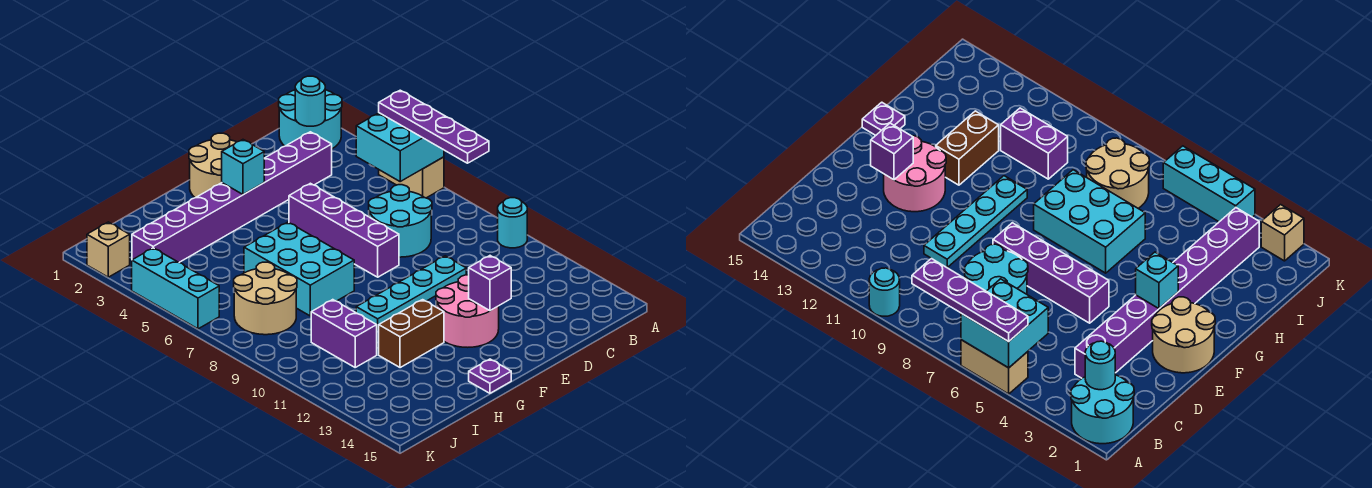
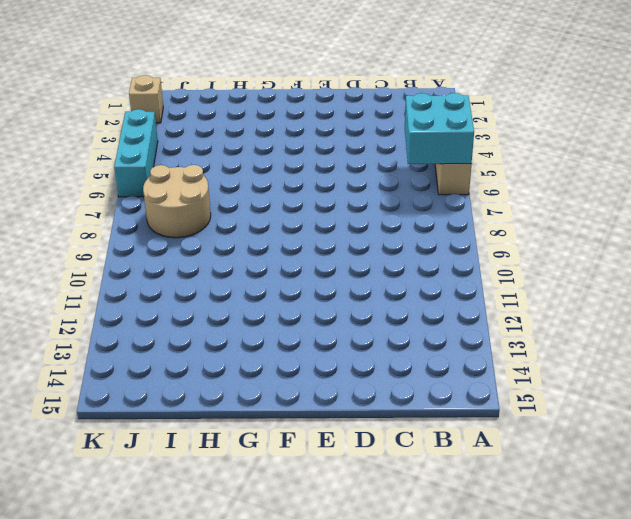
none -> cyan round brick A1:B2 level 1
none -> cyan round brick A10 level 1
none -> purple brick C3:J3 level 1

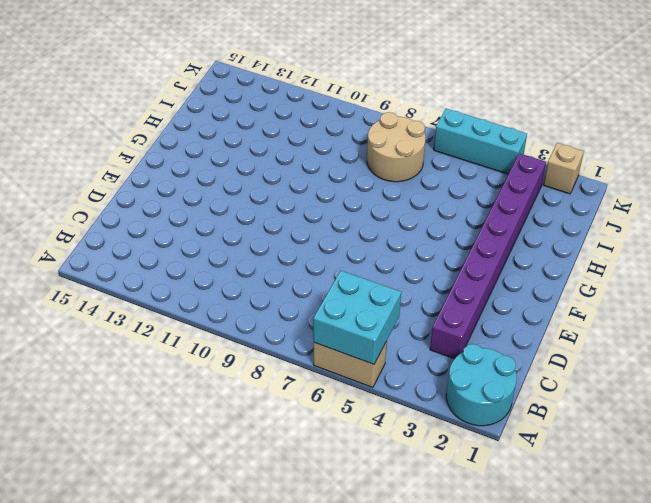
none -> cyan round brick A10 level 1
none -> cyan round brick C7:D8 level 1
none -> cyan plate D10:G10 level 1

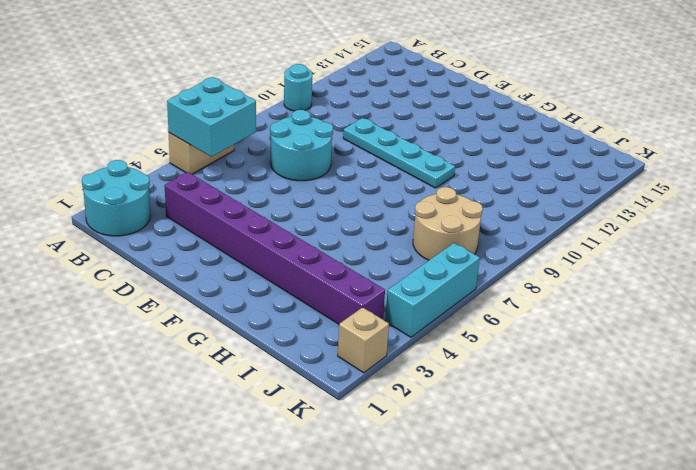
none -> tan round brick E1:F2 level 1
none -> purple brick E5:E8 level 1
none -> pink round brick E12:F13 level 1

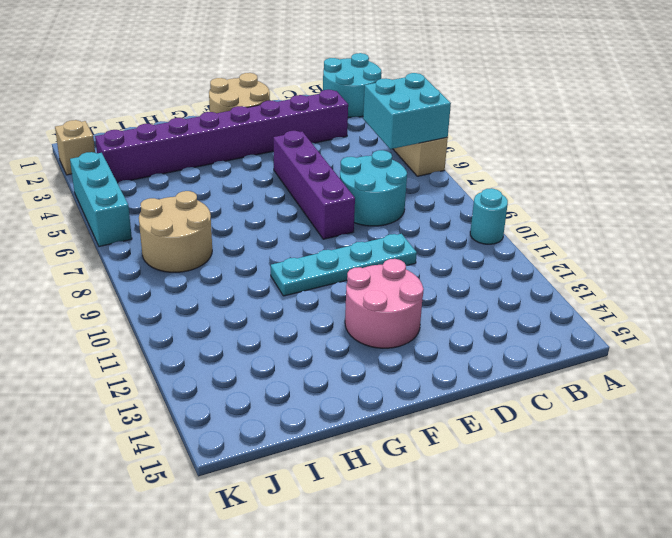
none -> cyan brick G6:H8 level 1
none -> brown brick G12:H12 level 1
none -> purple plate G15 level 1

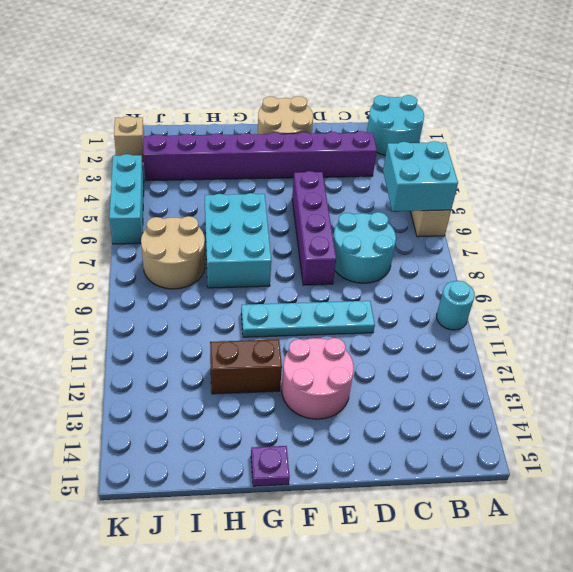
none -> purple brick I10:I11 level 1
none -> cyan round brick B2 level 2
none -> purple brick E13 level 2

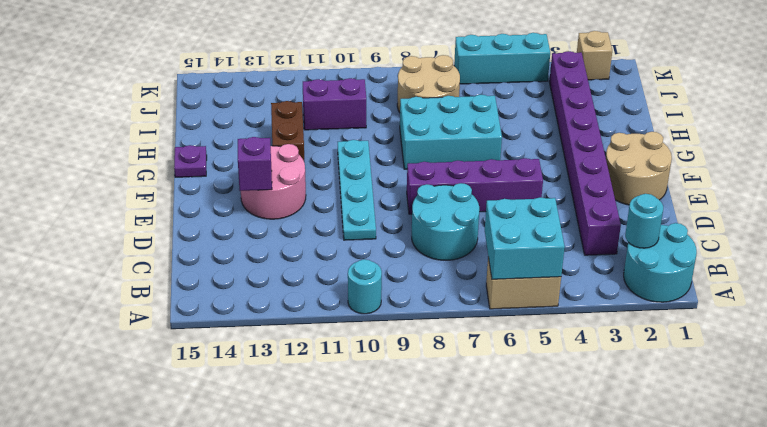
none -> cyan brick F3 level 2
none -> purple plate A5:A8 level 3

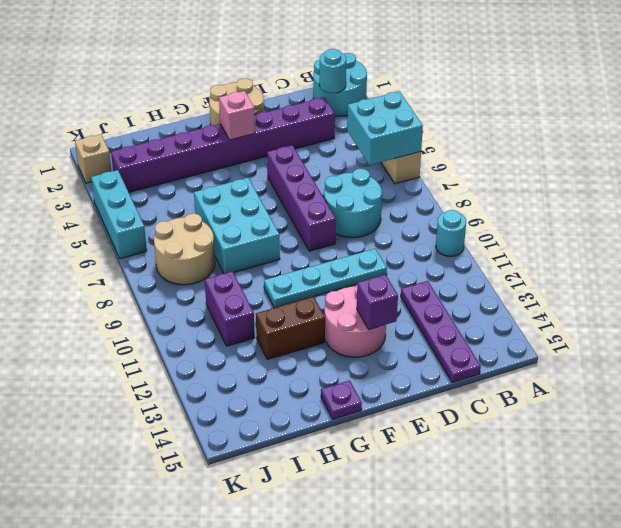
purple plate C12:C15 level 1 -> purple plate A5:A8 level 3
pink brick F3 level 2 -> cyan brick F3 level 2

